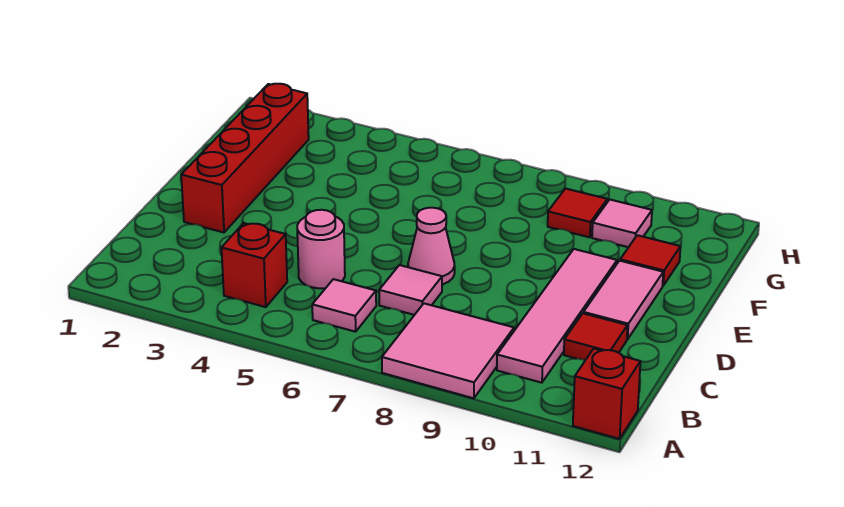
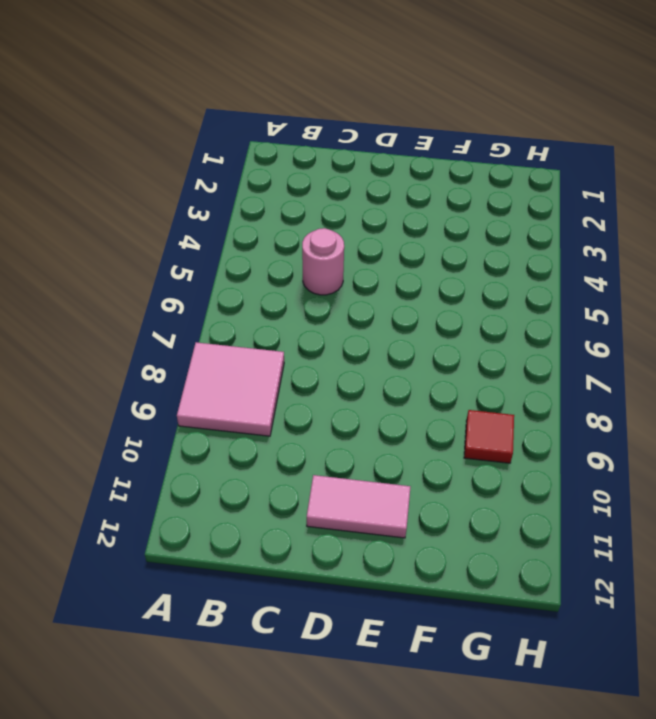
none -> red brick A12 level 1
none -> red brick B4 level 1
none -> pink tile B6 level 1

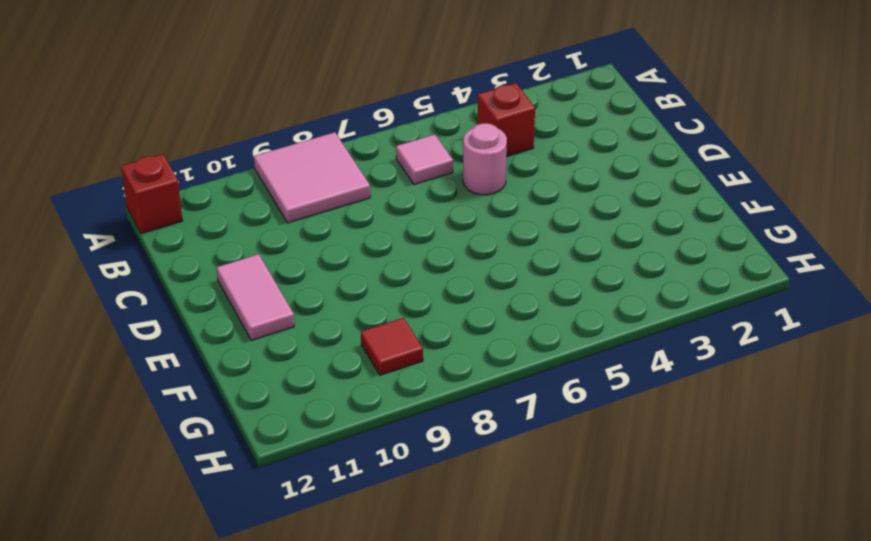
none -> pink tile B10:E10 level 1
none -> pink tile C7 level 1
none -> red tile C11 level 1

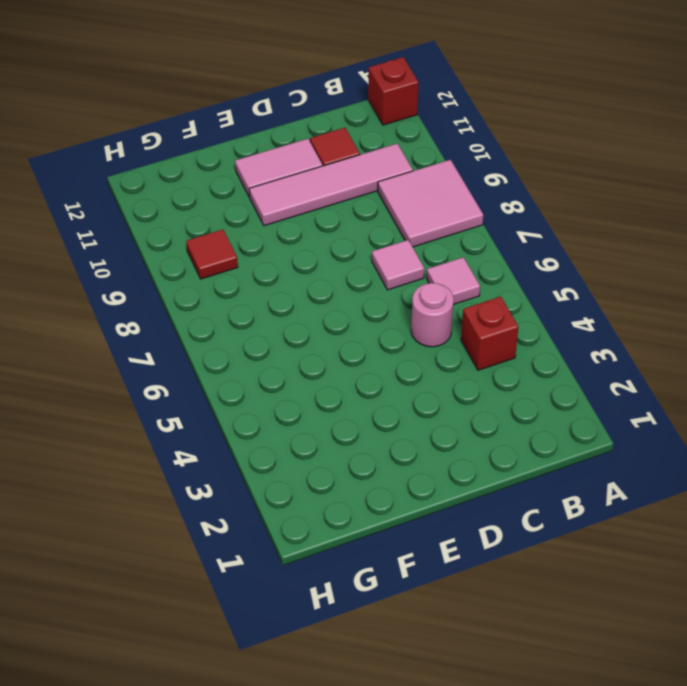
none -> red brick D2:G2 level 1
none -> pink cone D7 level 1
none -> red tile F11 level 1

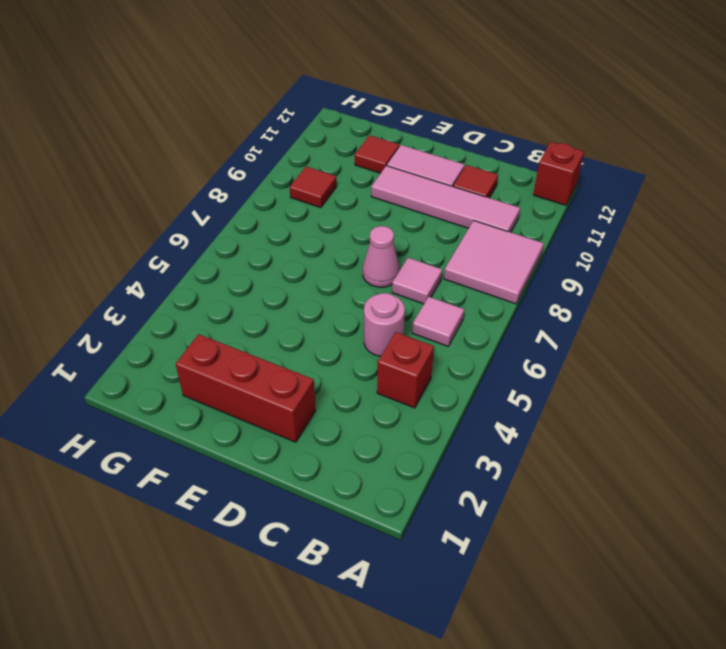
red brick D2:F2 level 1 -> red brick D2:G2 level 1
none -> pink tile G10 level 1

